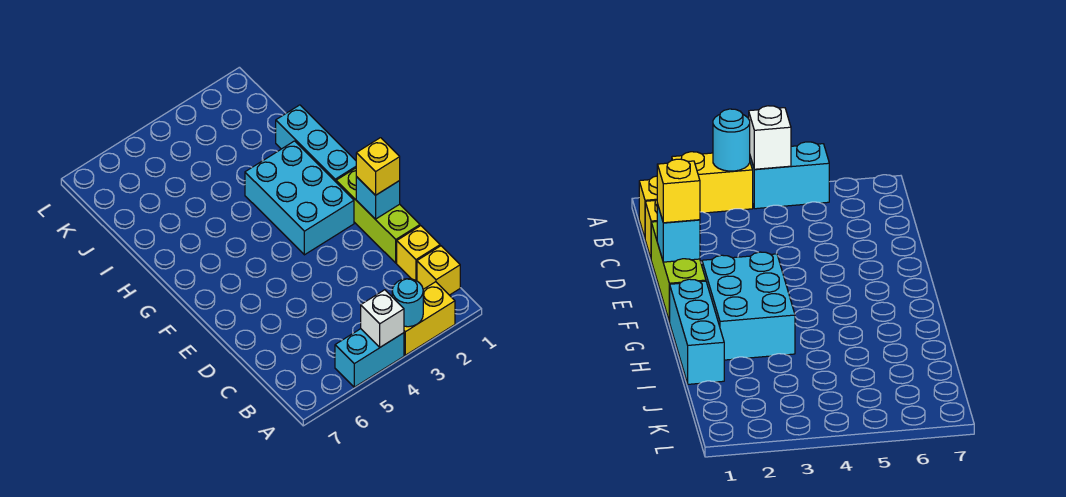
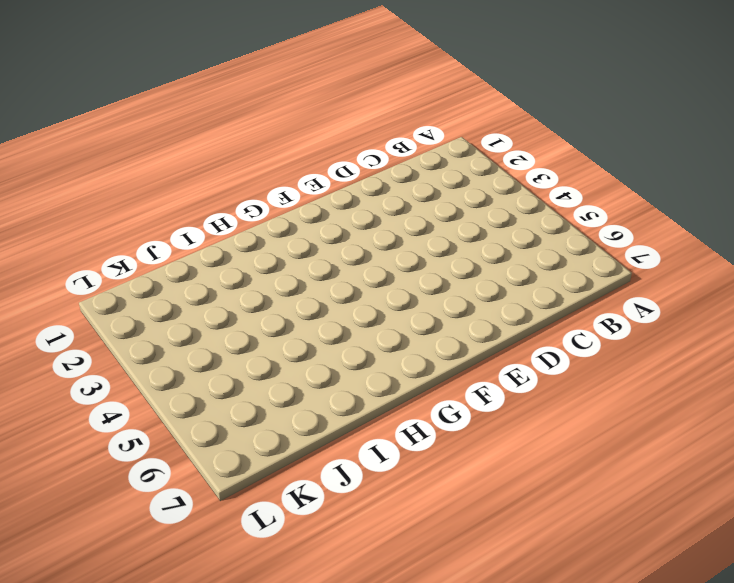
none -> yellow brick A2:A3 level 1
none -> cyan brick A4:A5 level 1

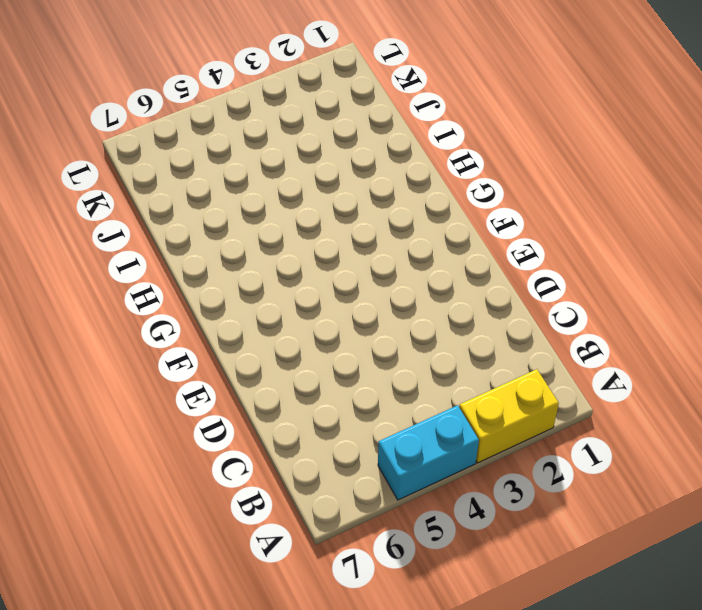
none -> yellow brick B1 level 1
none -> yellow brick C1 level 1

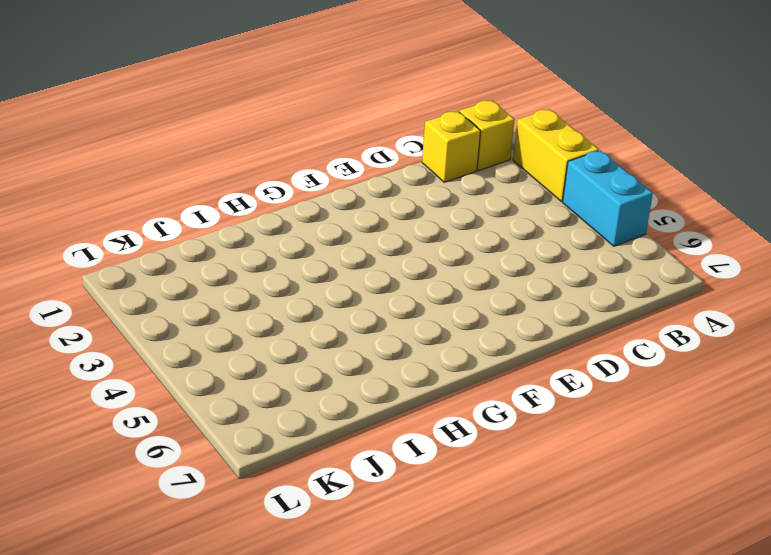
none -> lime brick D1:F1 level 1
none -> cyan brick F2:H3 level 1

